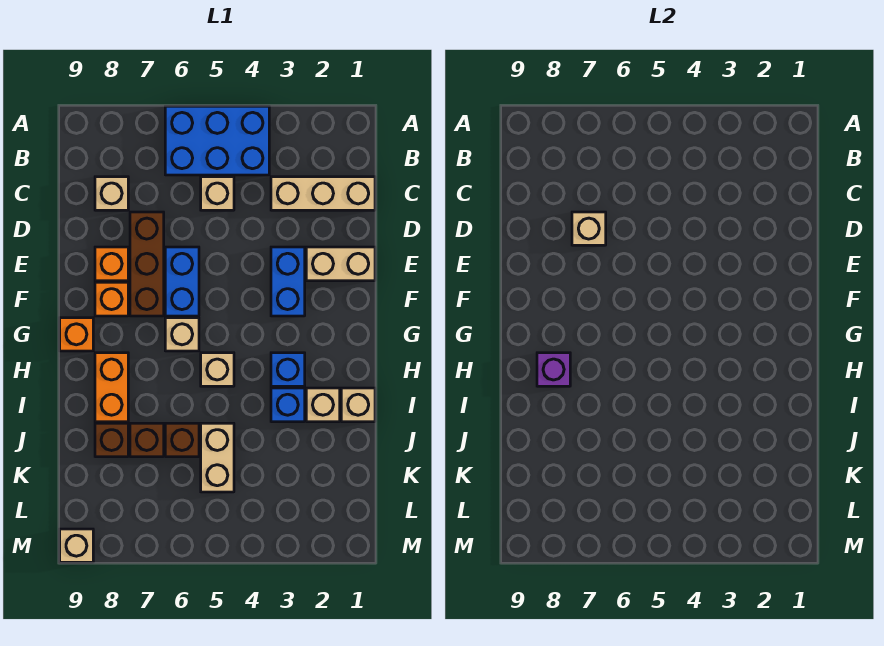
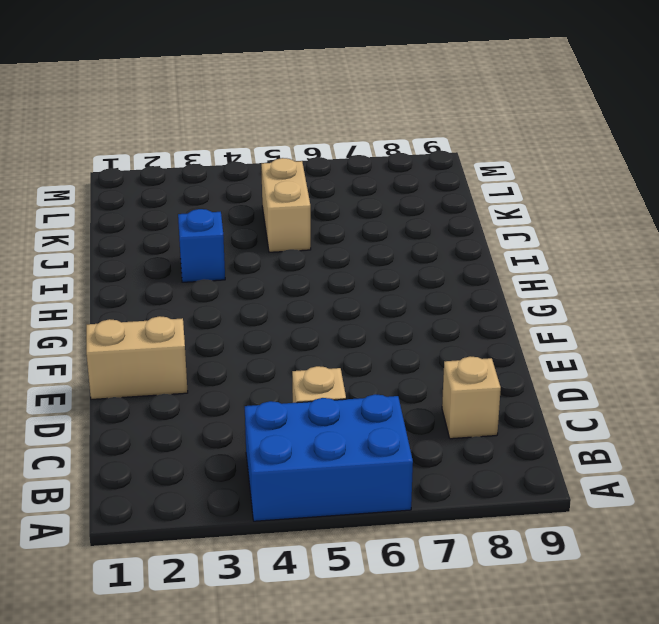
none -> tan brick C1:C3 level 1
none -> brown brick D7:F7 level 1
none -> blue brick E3:F3 level 1

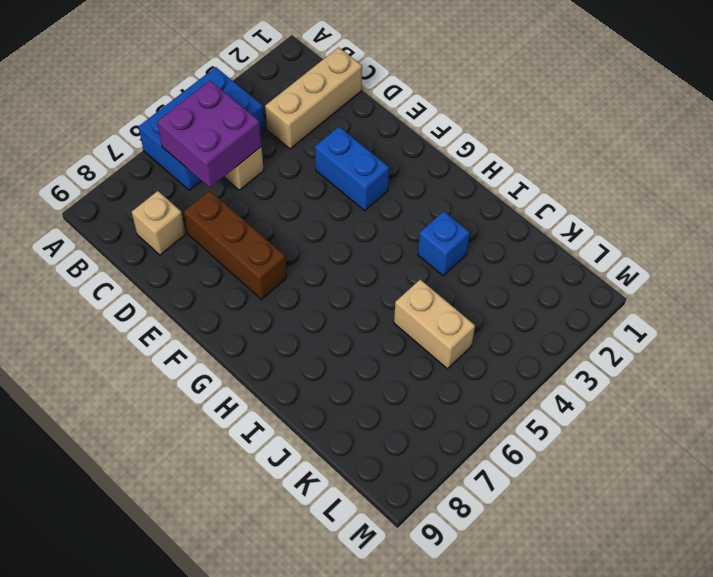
purple brick B5:C6 level 2 -> none
none -> tan brick E1:E2 level 1
none -> blue brick E6:F6 level 1
none -> orange brick E8 level 1

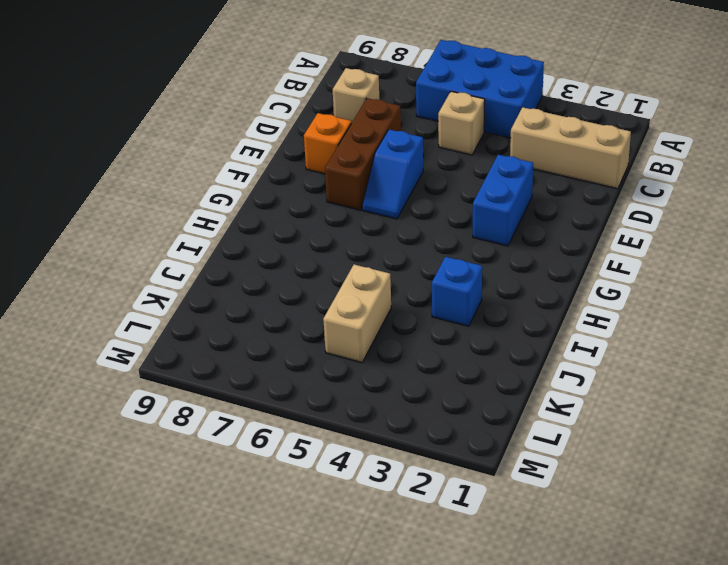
blue slope E6:F6 level 1 top E -> blue brick E6:F6 level 1
none -> tan brick E1:E2 level 1
none -> orange brick F8 level 1
none -> tan brick G6 level 1

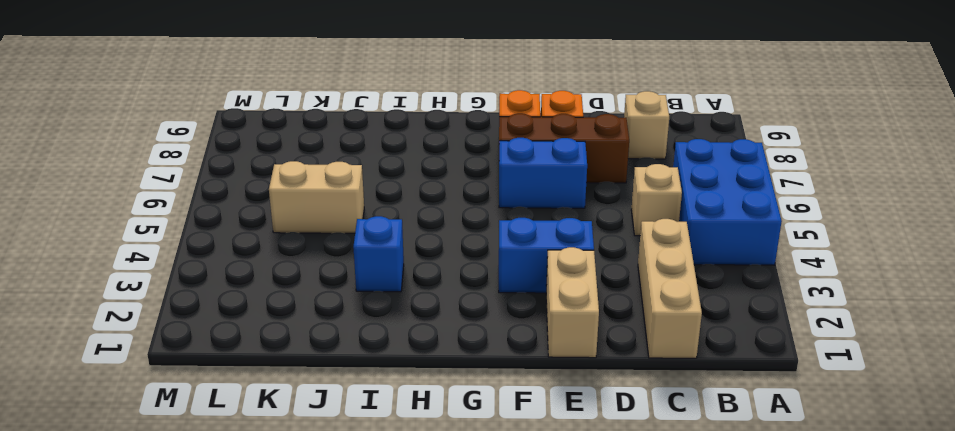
none -> tan brick G6 level 1
none -> orange brick G9 level 1
none -> blue brick H3 level 1

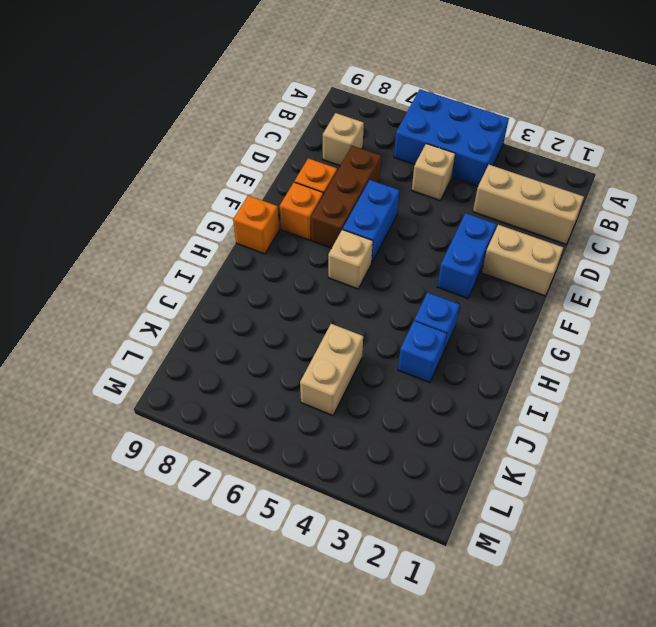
none -> tan brick H5 level 1
none -> orange brick H8:I8 level 1
none -> tan brick I1 level 1

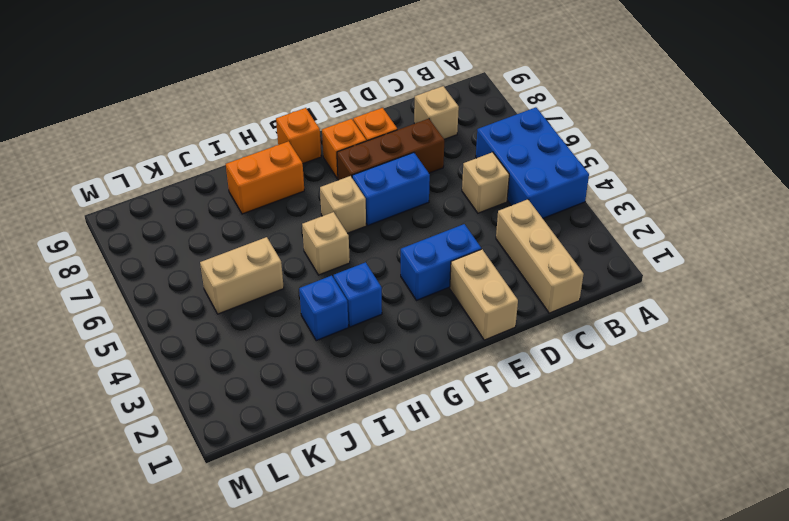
none -> tan brick I1 level 1
none -> tan brick I2 level 1
none -> brown brick J6 level 1

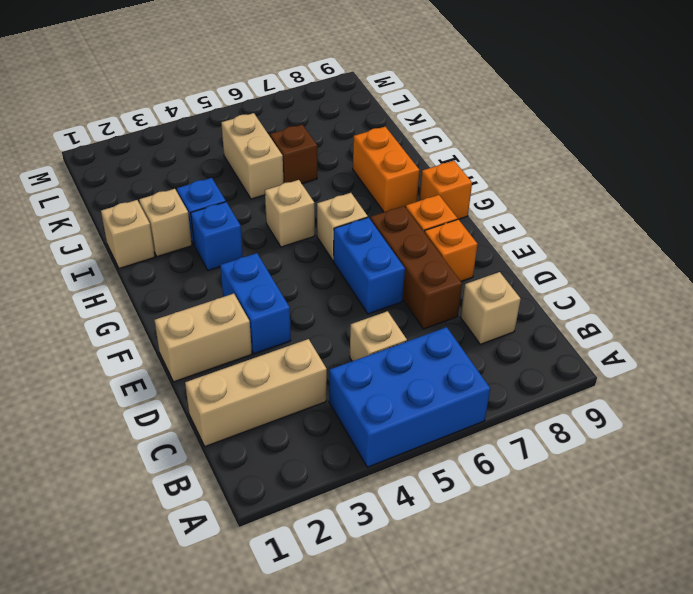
none -> brown brick J7 level 1
none -> brown brick J8 level 1
none -> tan brick M9 level 1

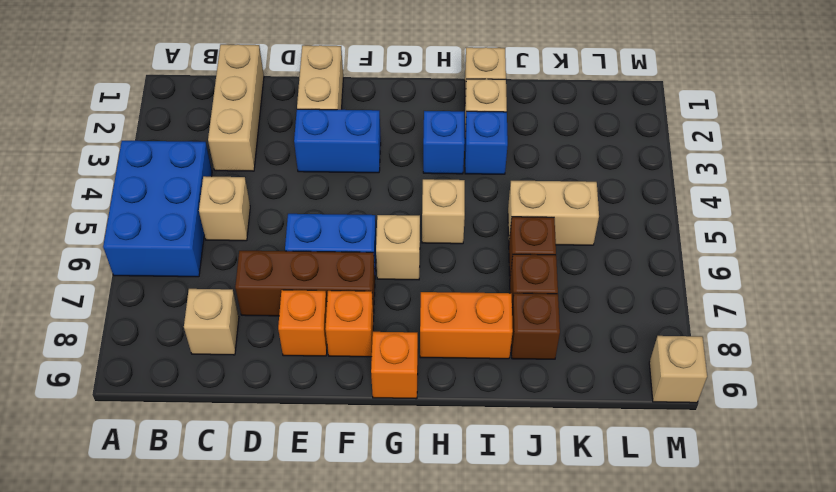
none -> tan brick D7 level 2
none -> purple brick H8 level 2

